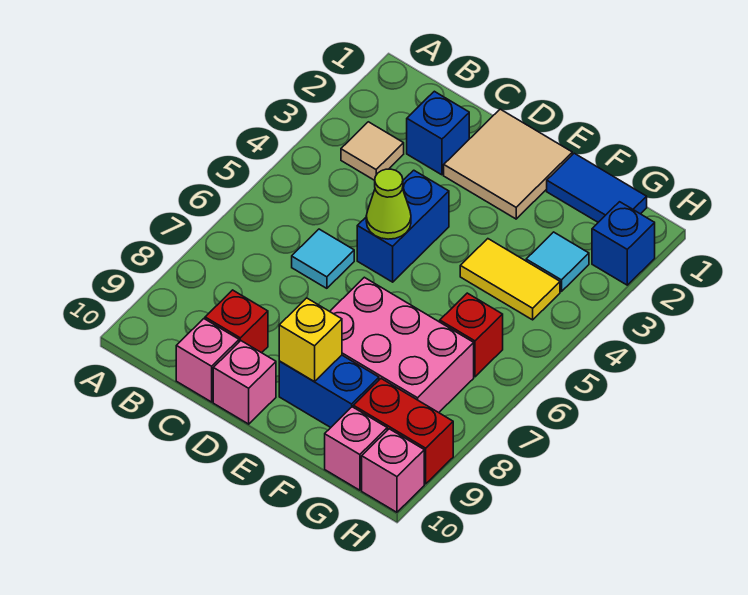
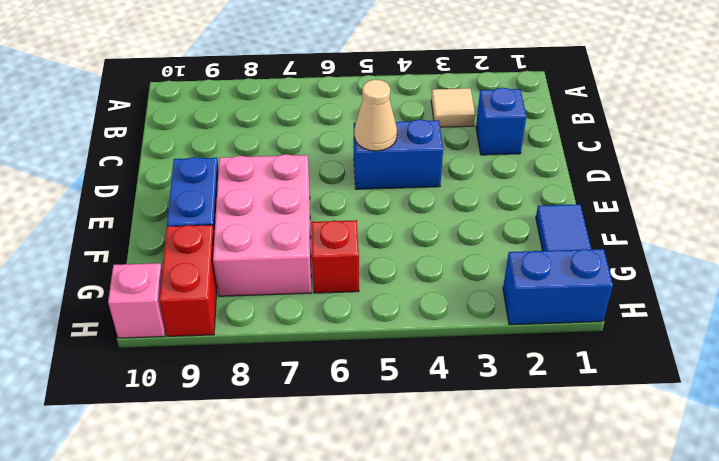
tan cone D5 level 2 -> lime cone D5 level 2
blue brick H1:H2 level 1 -> blue brick H2 level 1
none -> cyan tile C6 level 1
none -> red brick C9 level 1
none -> pink brick C10 level 1

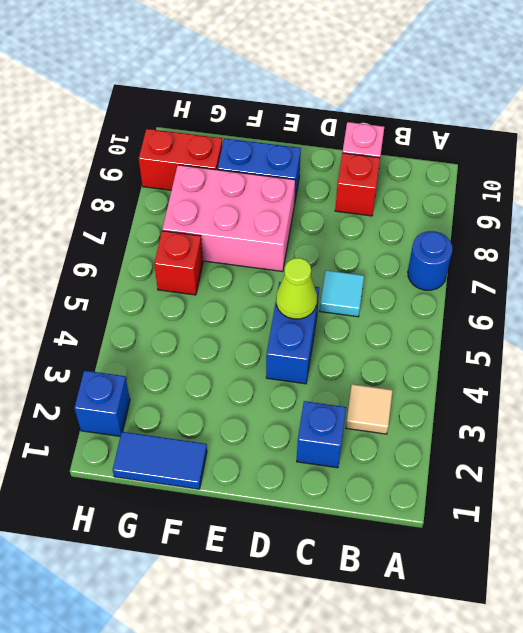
blue round brick A7 level 1 -> none
none -> tan tile D1:E2 level 1
none -> pink brick D10 level 1
none -> yellow tile F4:G4 level 1

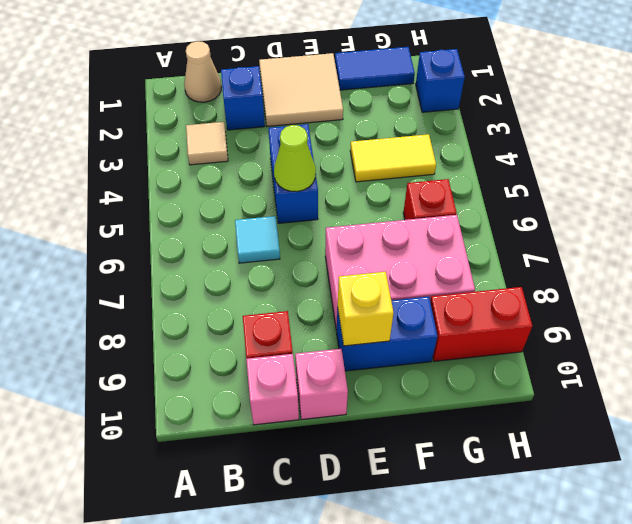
tan cone B1 level 1 -> none
none -> cyan tile G3 level 1
none -> pink brick G10 level 1
none -> pink brick H10 level 1

